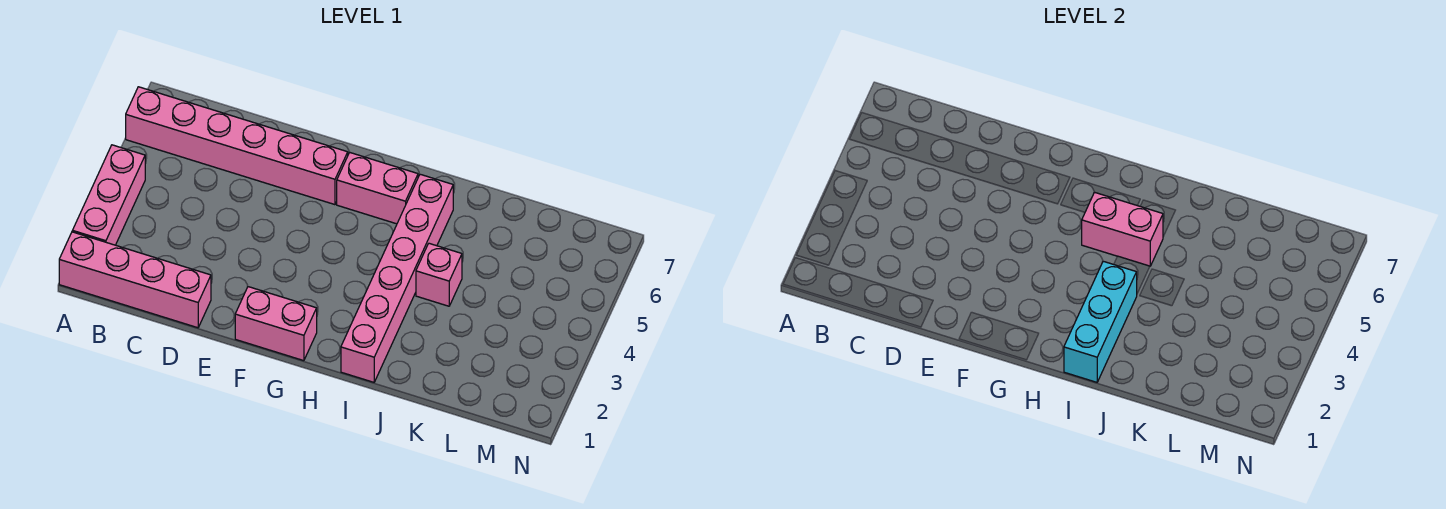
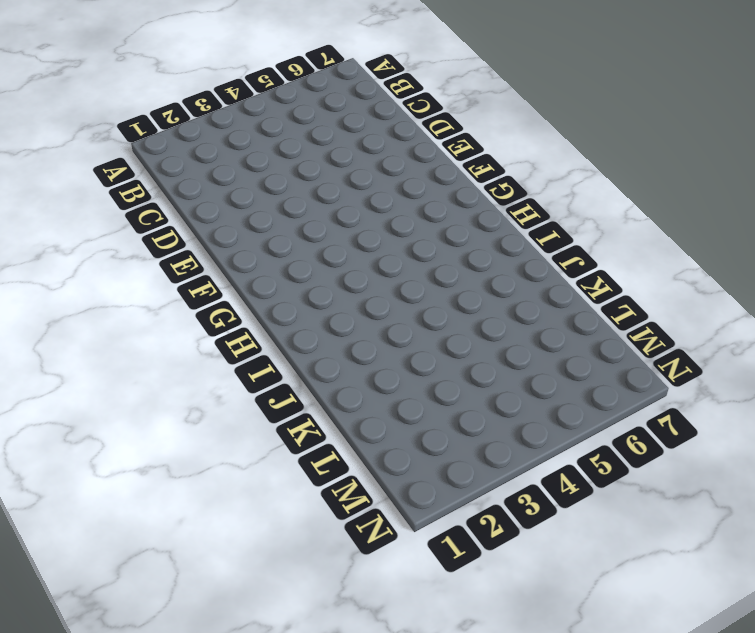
none -> pink brick A1:D1 level 1
none -> pink brick A2:A4 level 1

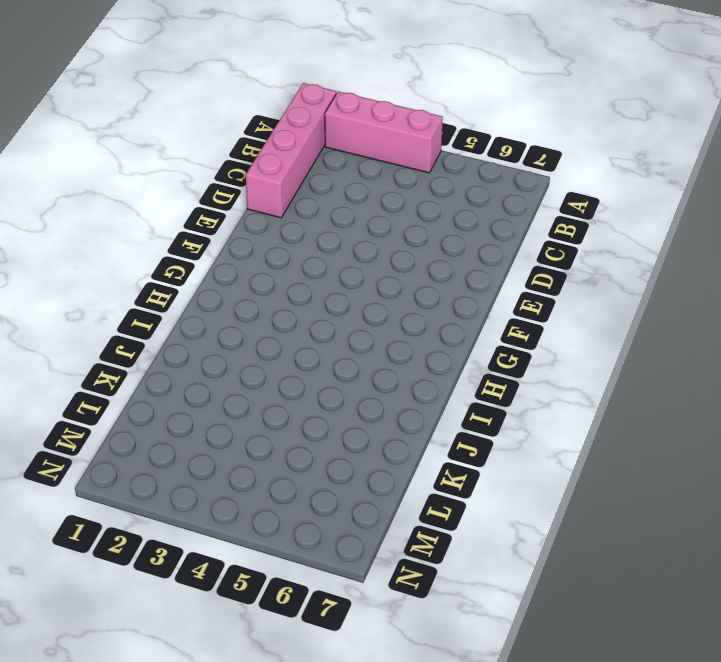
none -> pink brick A6:F6 level 1
none -> pink brick F1:G1 level 1

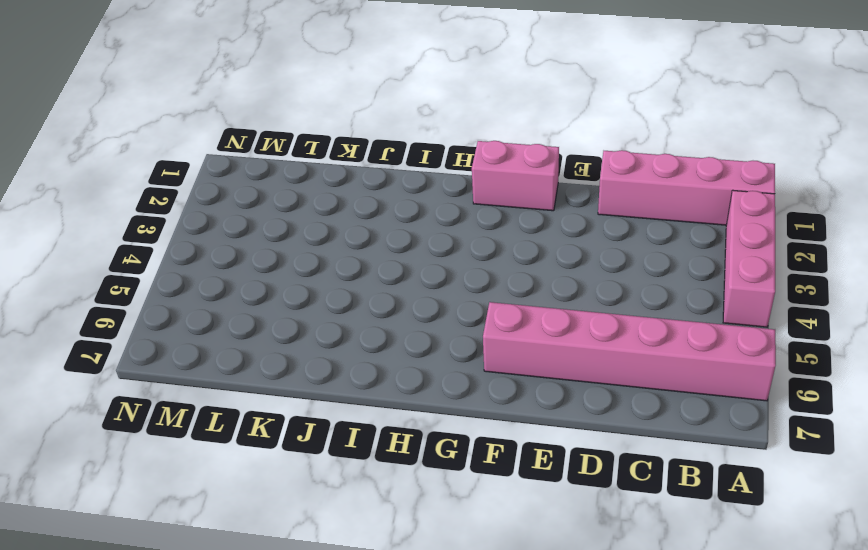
none -> pink brick G6:H6 level 1
none -> pink brick I1:I6 level 1

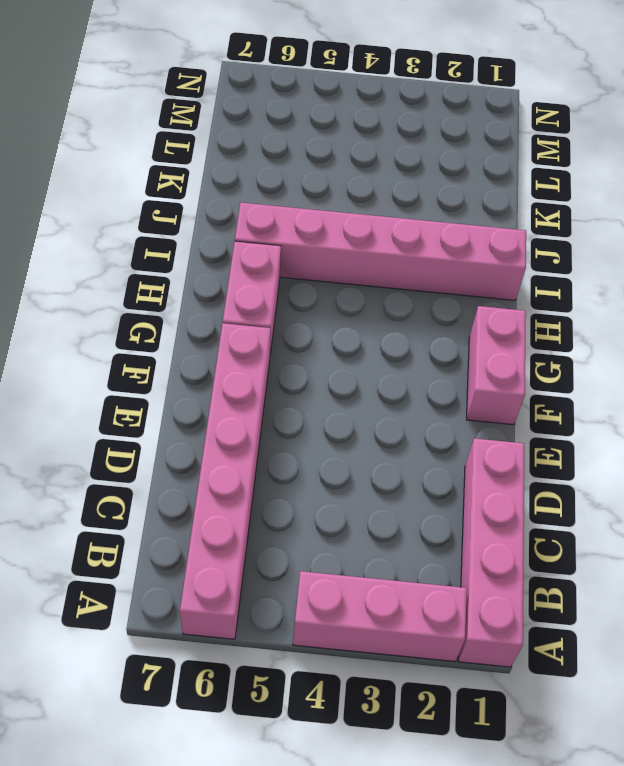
none -> pink brick J4 level 1
none -> pink brick H5:I5 level 2

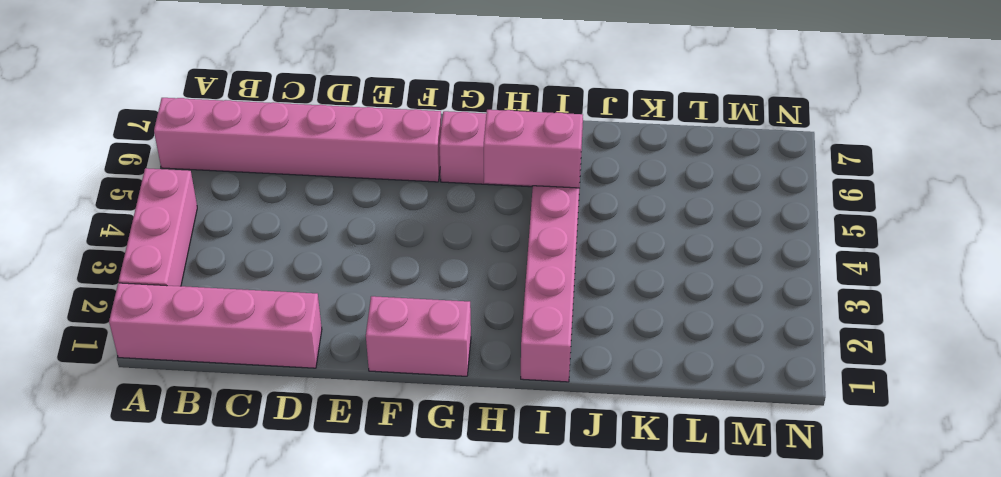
none -> pink brick J4 level 1
none -> cyan brick I1:I3 level 2

